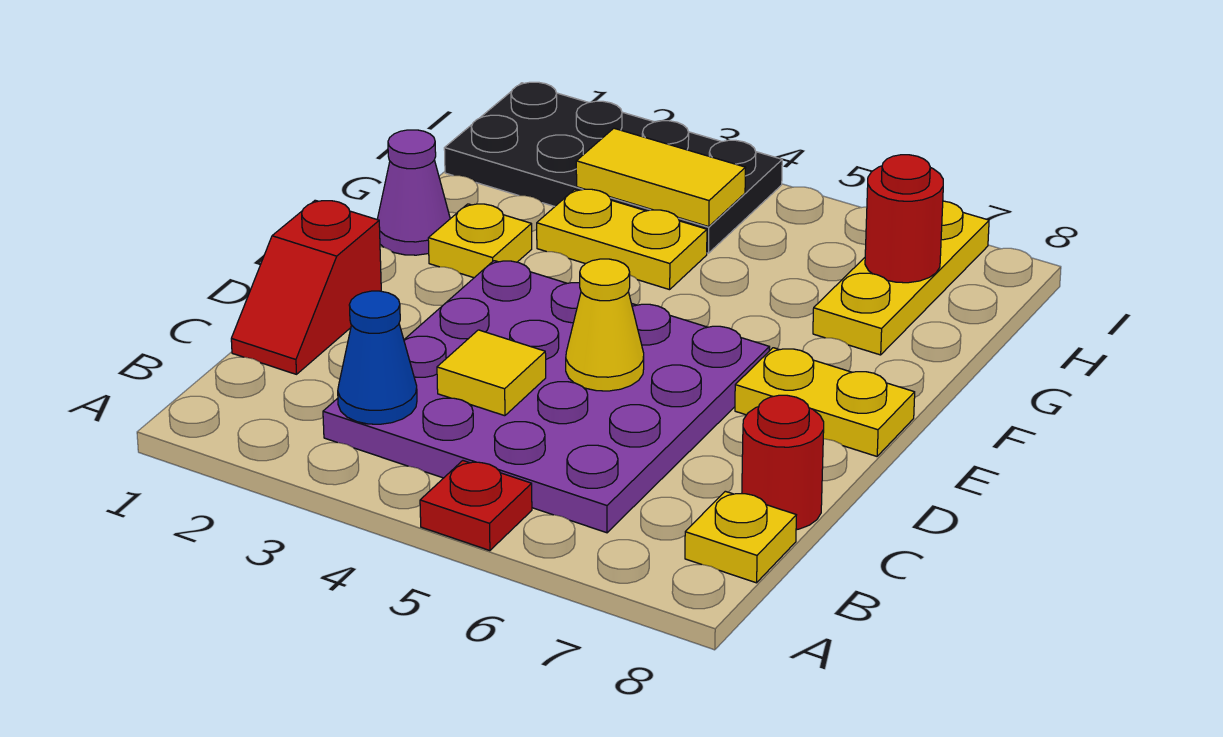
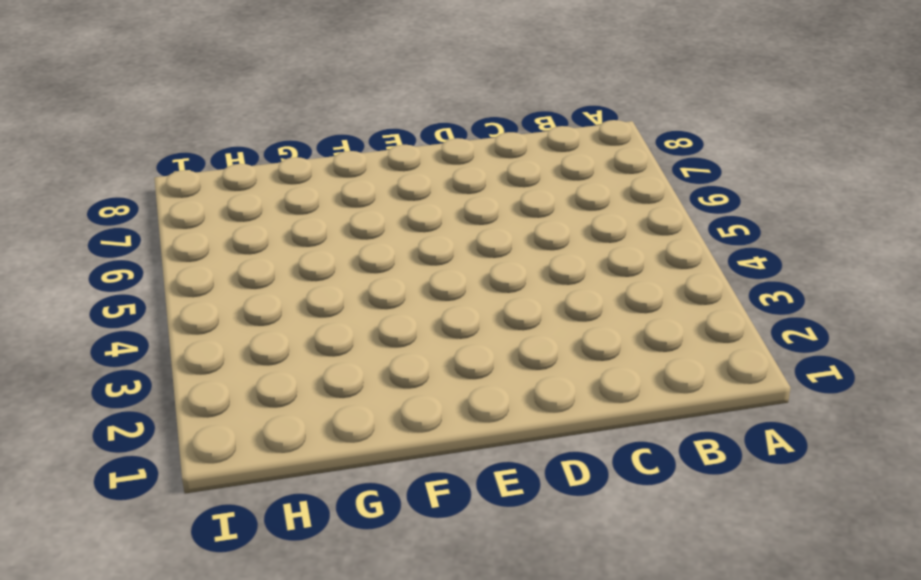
none -> red plate A5 level 1
none -> purple plate B3:E6 level 1
none -> yellow plate B8 level 1

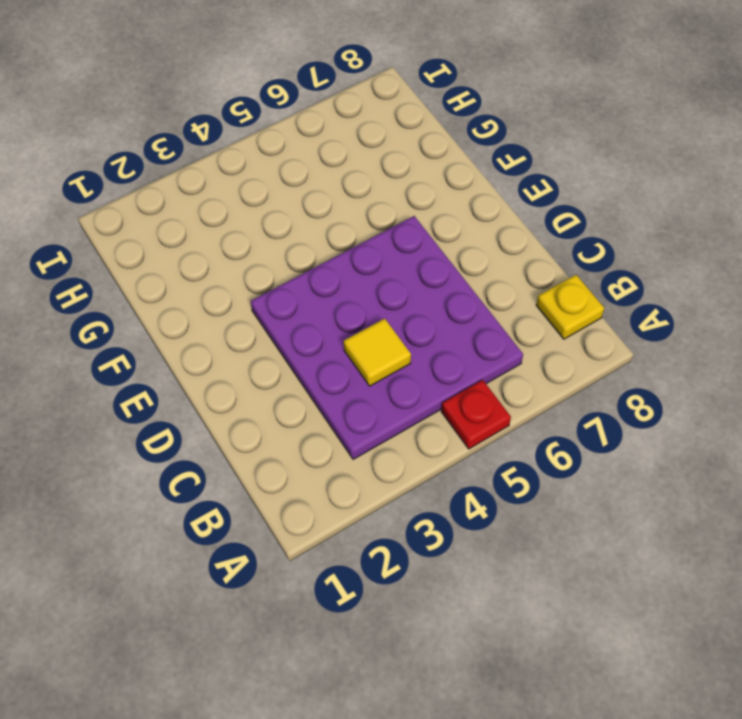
none -> red slope C1:D1 level 1 top D
none -> red round brick C8 level 1
none -> yellow plate E7:E8 level 1

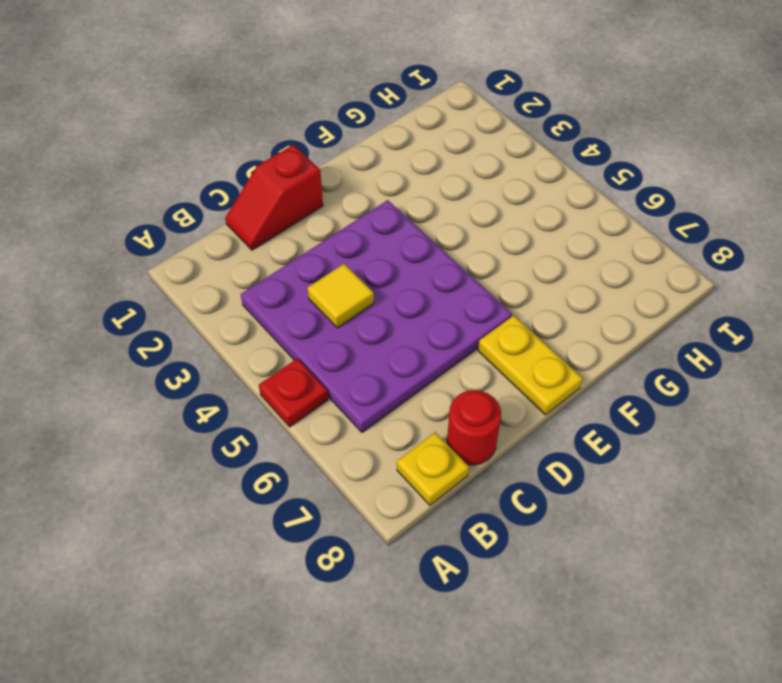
none -> purple cone F1 level 1
none -> yellow plate F2 level 1
none -> yellow plate G3:G4 level 1

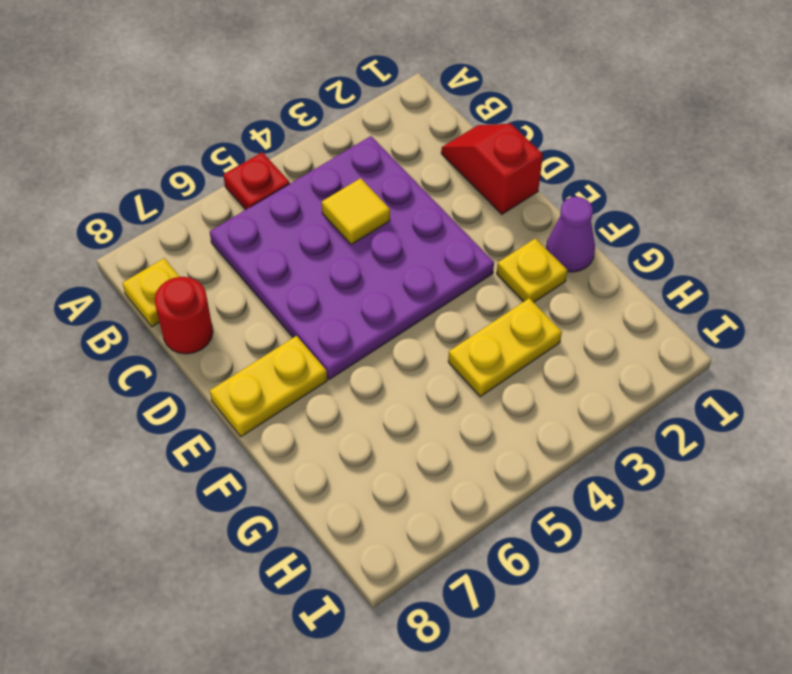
none -> yellow plate G7:I7 level 1
none -> black plate H1:I4 level 1
none -> blue cone B3 level 2

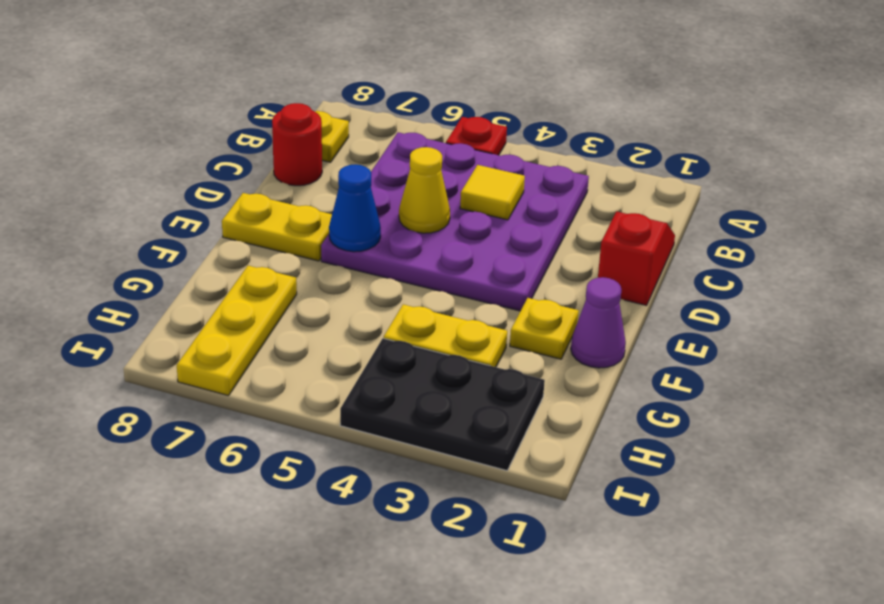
blue cone E6 level 2 -> blue cone B3 level 2
black plate H2:I4 level 1 -> black plate H1:I4 level 1
none -> yellow tile H3:H4 level 2
none -> red round brick H7 level 2

